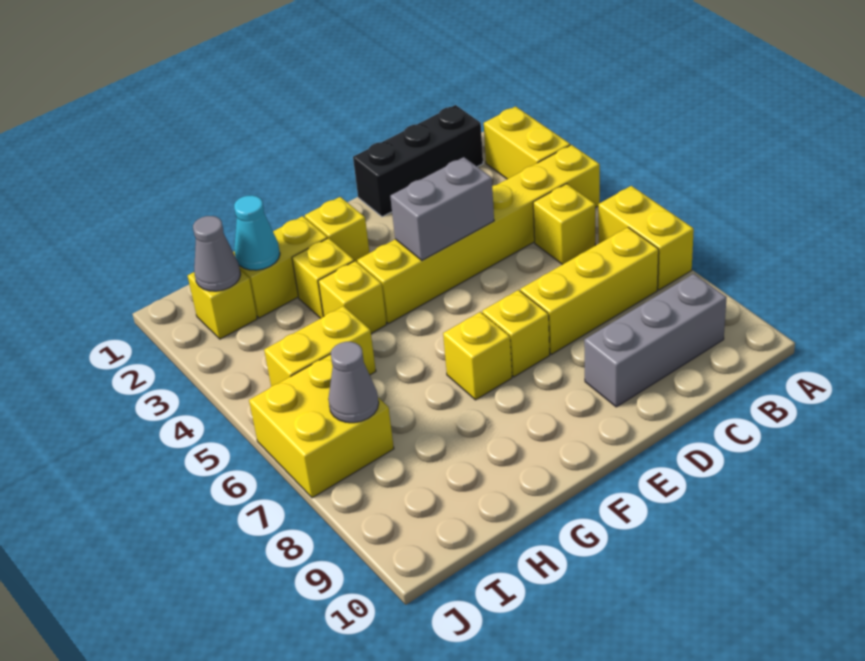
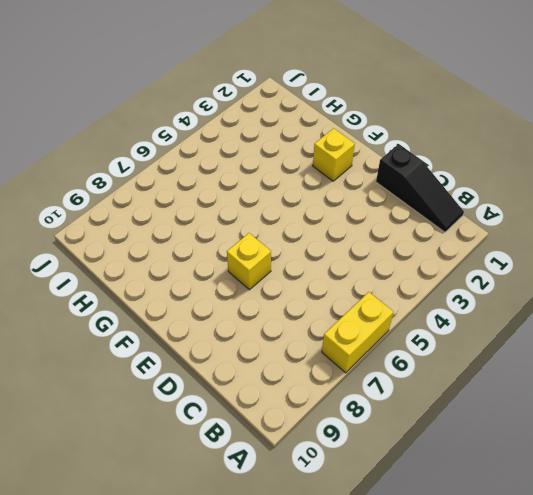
black slope B1:D1 level 1 top D -> black brick B1:D1 level 1
none -> yellow brick A2:A3 level 1
none -> yellow brick A4:F4 level 1
none -> yellow brick B5 level 1

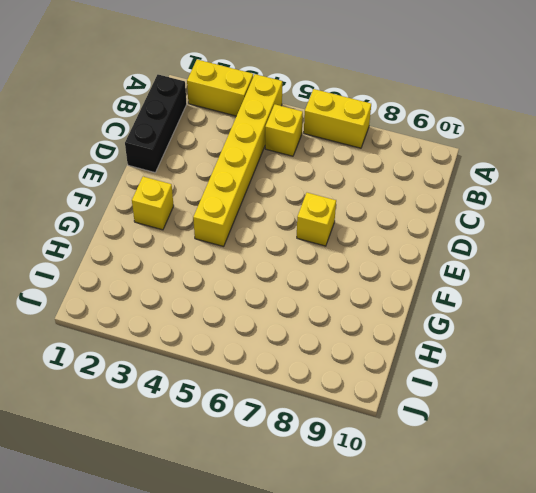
none -> yellow brick B7:D7 level 1
none -> grey brick B9:D9 level 1
none -> yellow brick F7 level 1

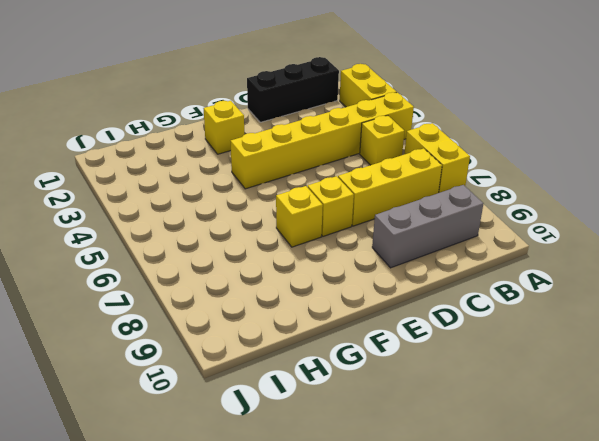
none -> yellow brick G2:H2 level 1
none -> yellow brick G3 level 1
none -> yellow brick G4 level 1

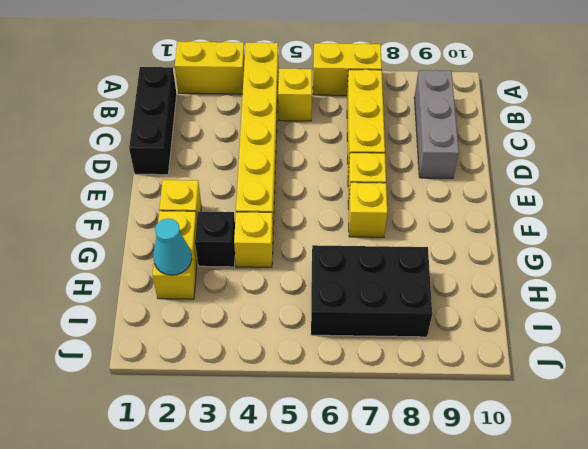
black brick G3 level 1 -> yellow brick G3 level 1
black brick H6:I8 level 1 -> yellow brick I6:J7 level 1
none -> yellow brick H5:I5 level 1
none -> yellow brick I2 level 1
none -> grey brick D4:E4 level 2

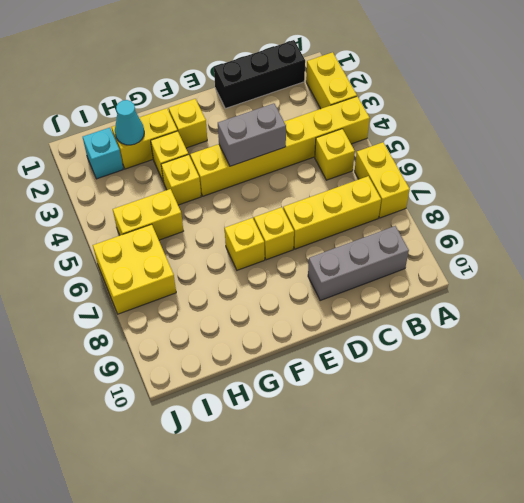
cyan brick I2 level 1 -> yellow brick I2 level 1
none -> grey cone I2 level 2
none -> grey cone I7 level 2

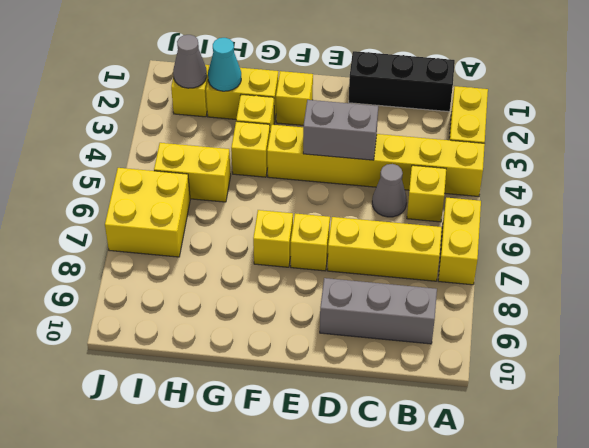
grey cone C5 level 1 -> grey cone I7 level 2

